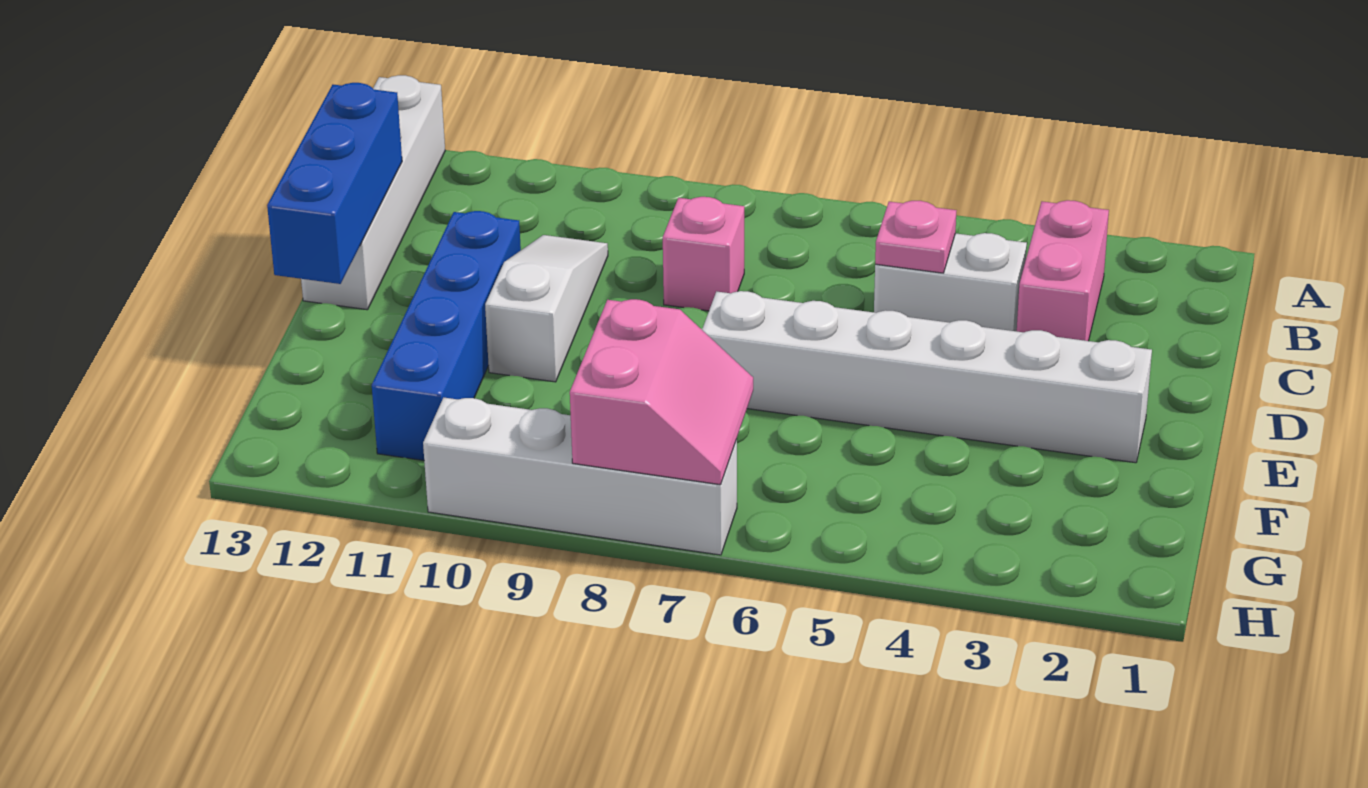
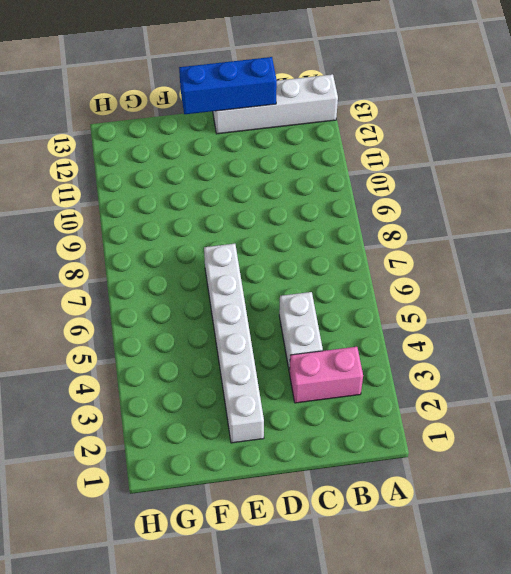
none -> pink brick C8 level 1
none -> white slope C10:E10 level 1 top E

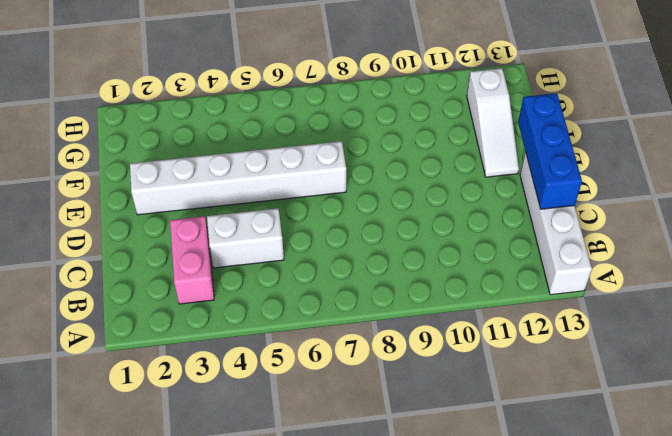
white slope E12:G12 level 1 top G -> white slope C10:E10 level 1 top E
none -> pink brick C8 level 1
none -> blue brick D11:G11 level 1

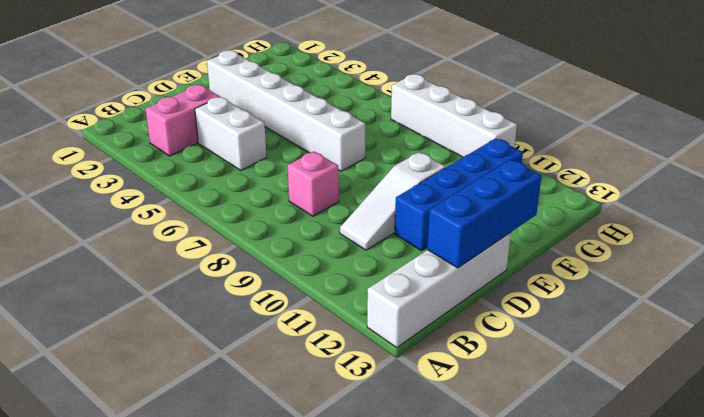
none -> pink plate C5 level 2
none -> pink slope G7:H8 level 2 top 8

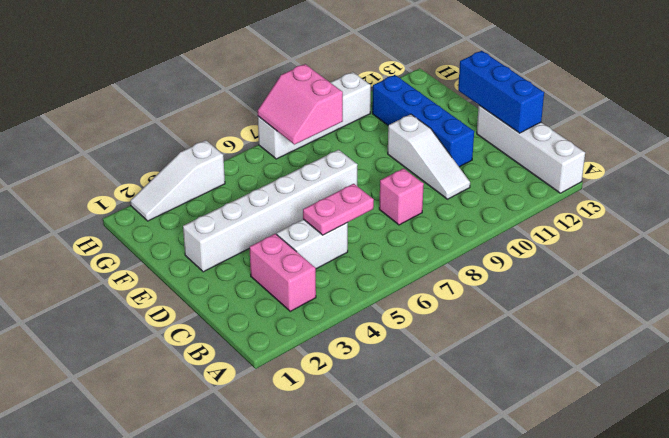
pink plate C5:C6 level 2 -> pink plate C5 level 2
white slope H2:H4 level 1 top 4 -> none

